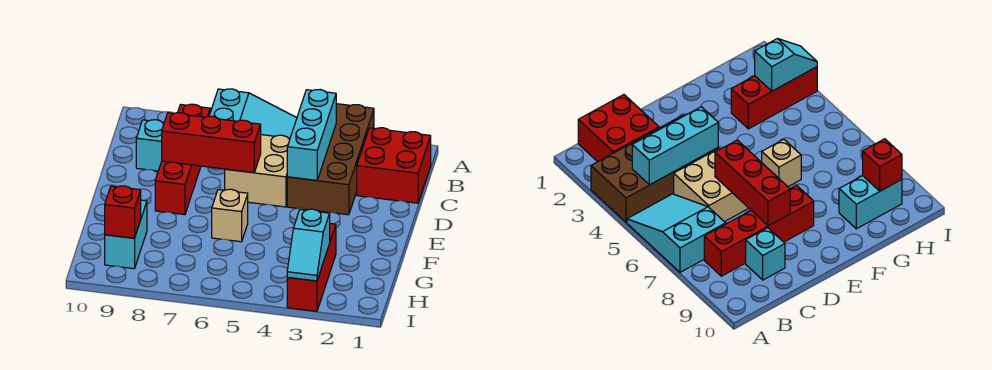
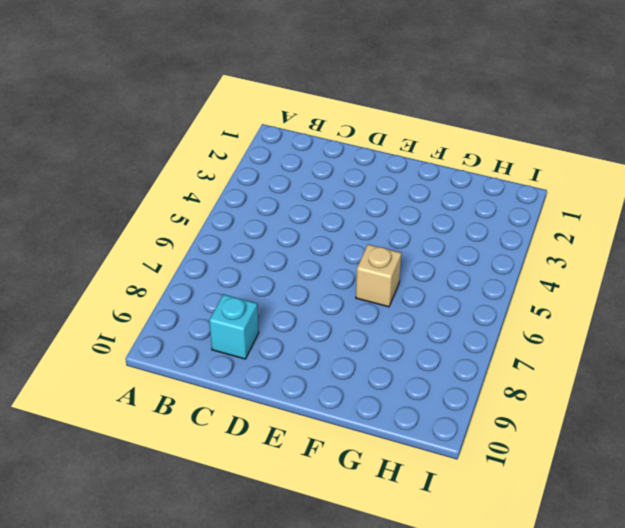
none -> brown brick A3:D4 level 1
none -> cyan slope A5:B7 level 1 top 7
none -> red brick B1:C2 level 1

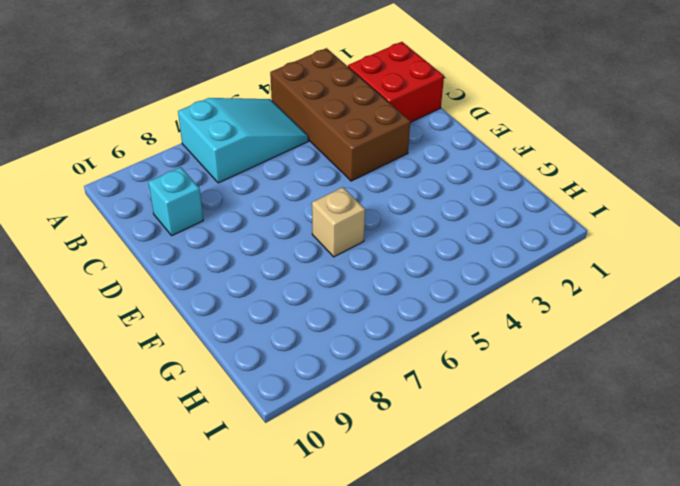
none -> red brick B8:E8 level 1
none -> tan brick C5:D6 level 1
none -> red brick G3:I3 level 1

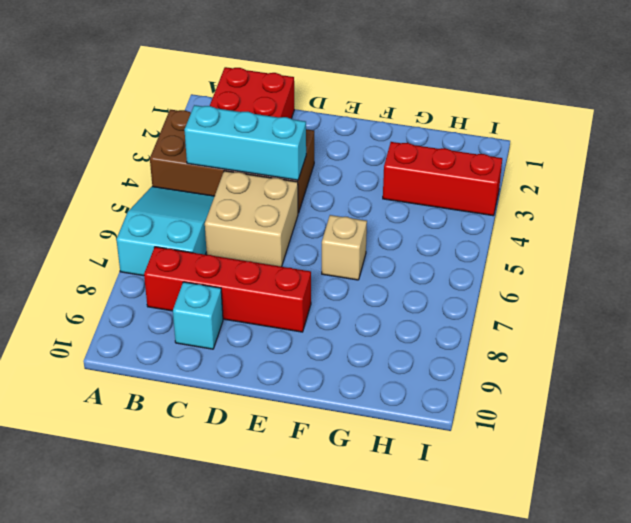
none -> cyan brick G9:H9 level 1
none -> red brick D6:D8 level 2
none -> cyan slope H3:I3 level 2 top H

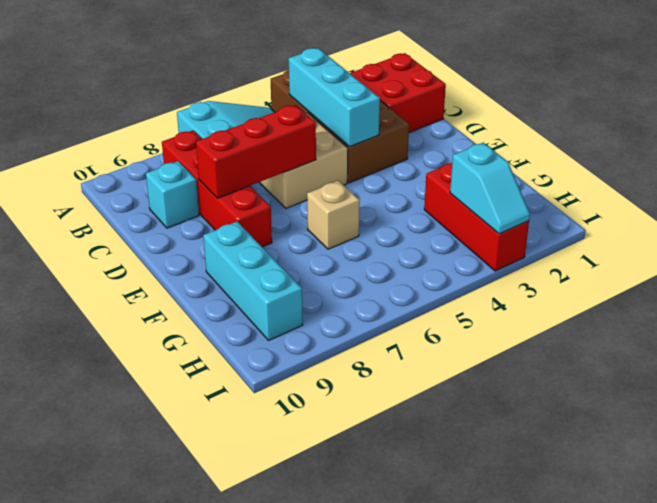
cyan brick F9:H9 level 1 -> cyan brick G9:H9 level 1
none -> red brick H9 level 2

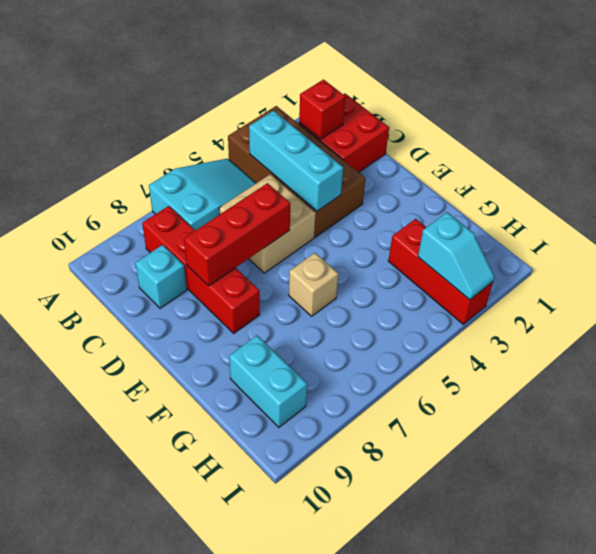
red brick B2 level 2 -> red brick H9 level 2

